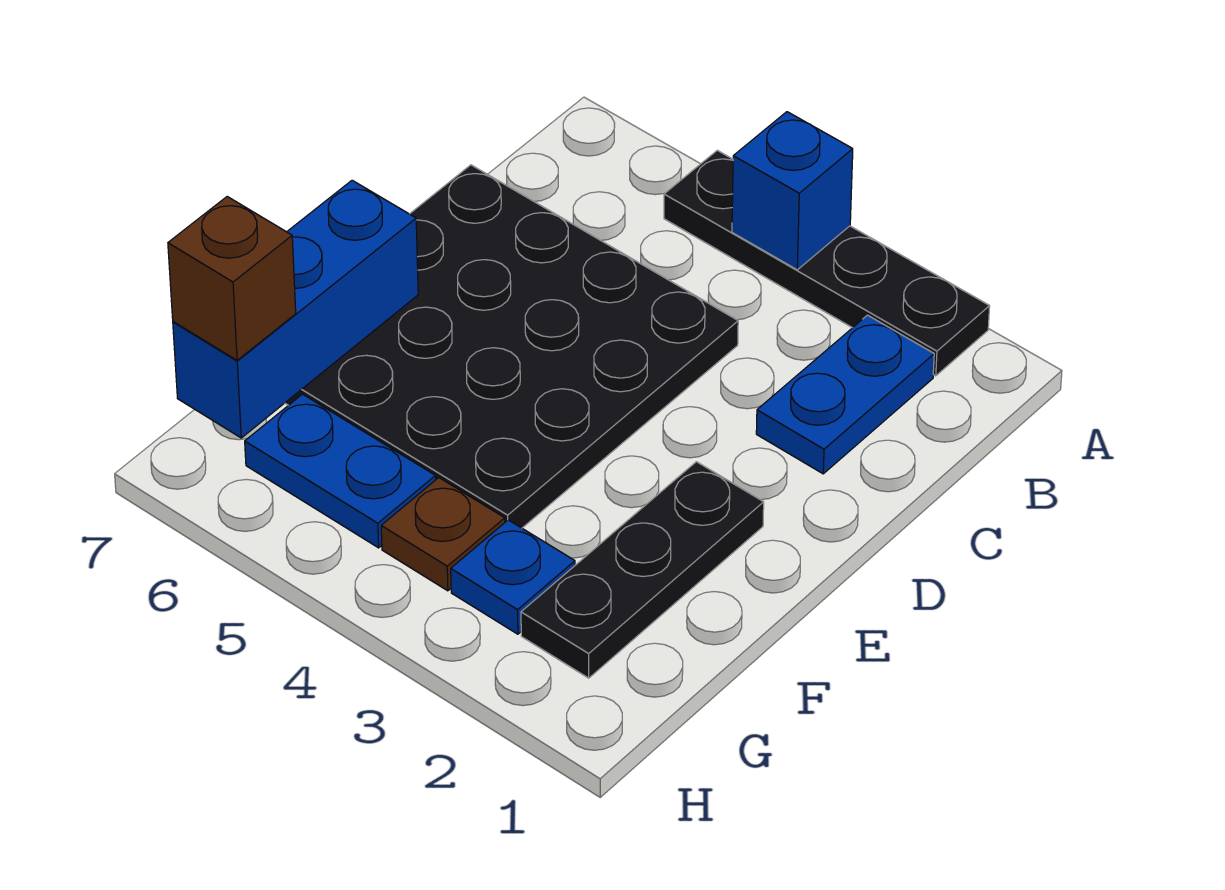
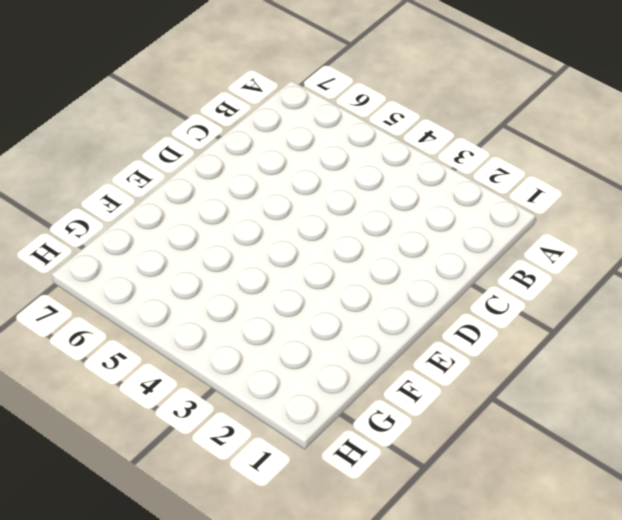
none -> black plate A2:A5 level 1
none -> blue plate B2:C2 level 1

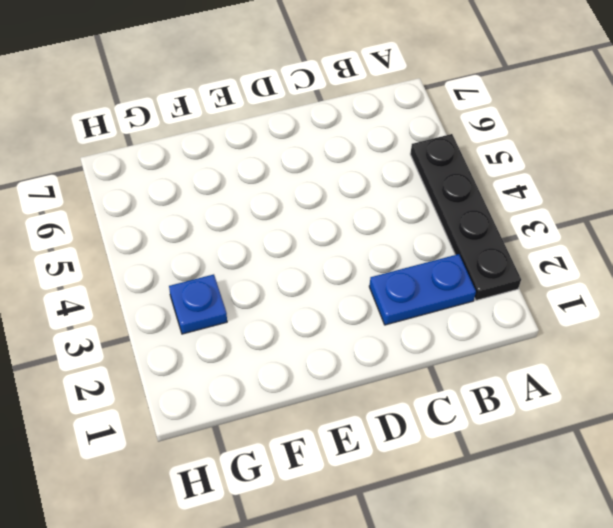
none -> black plate C4:F7 level 1
none -> black plate E2:G2 level 1

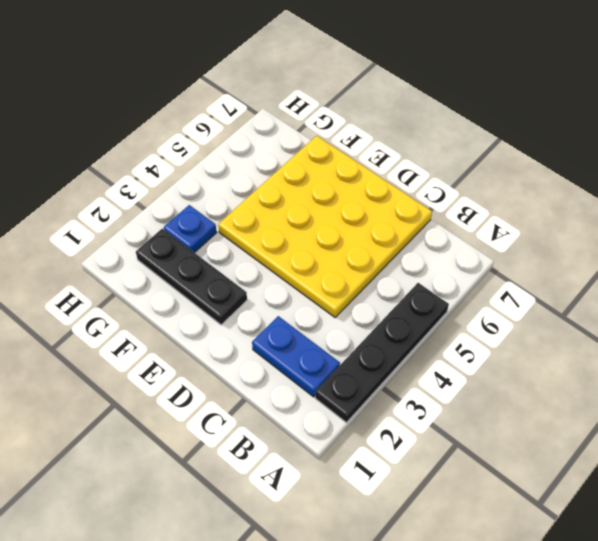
yellow plate C4:F7 level 1 -> black plate C4:F7 level 1
none -> brown plate G4 level 1
none -> blue plate G5:G6 level 1

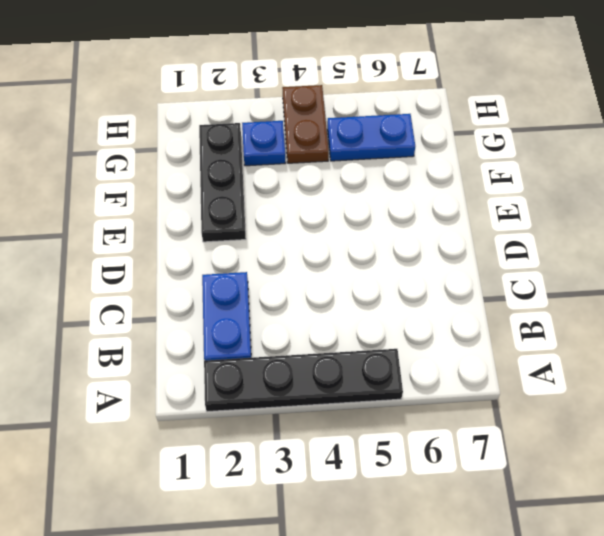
brown plate G4:H4 level 1 -> brown plate G4 level 1
none -> black plate C4:F7 level 1
none -> blue brick A4 level 2

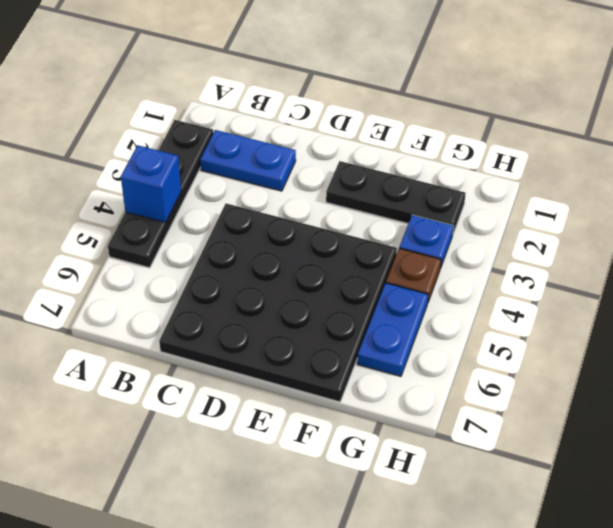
none -> blue brick E7:G7 level 2
none -> brown brick G7 level 3

